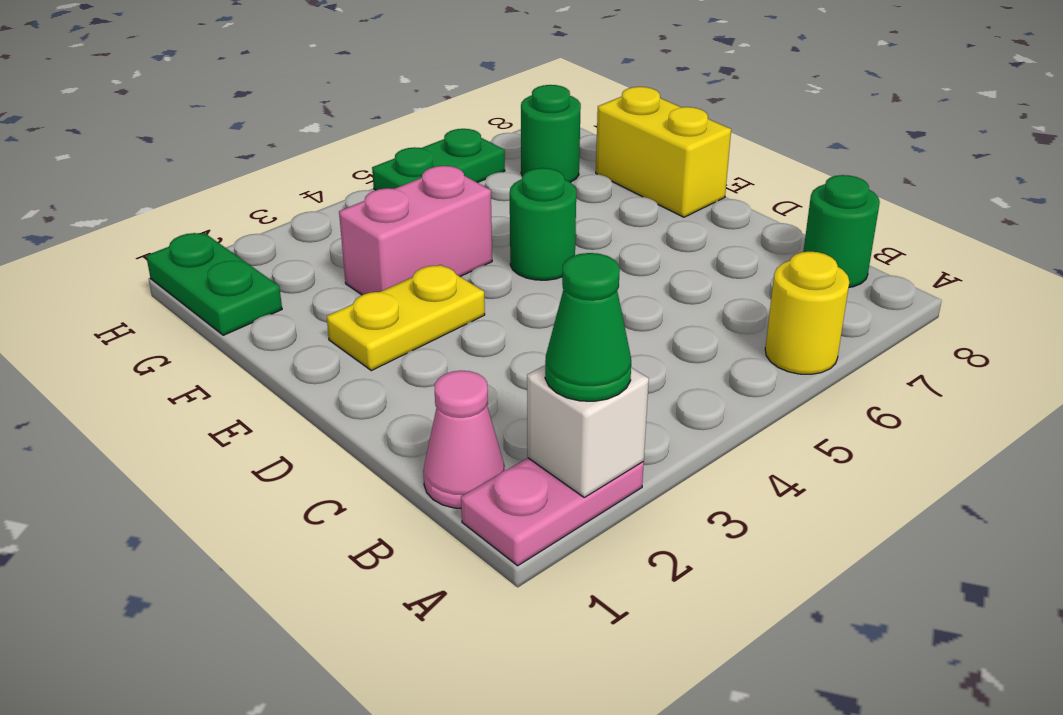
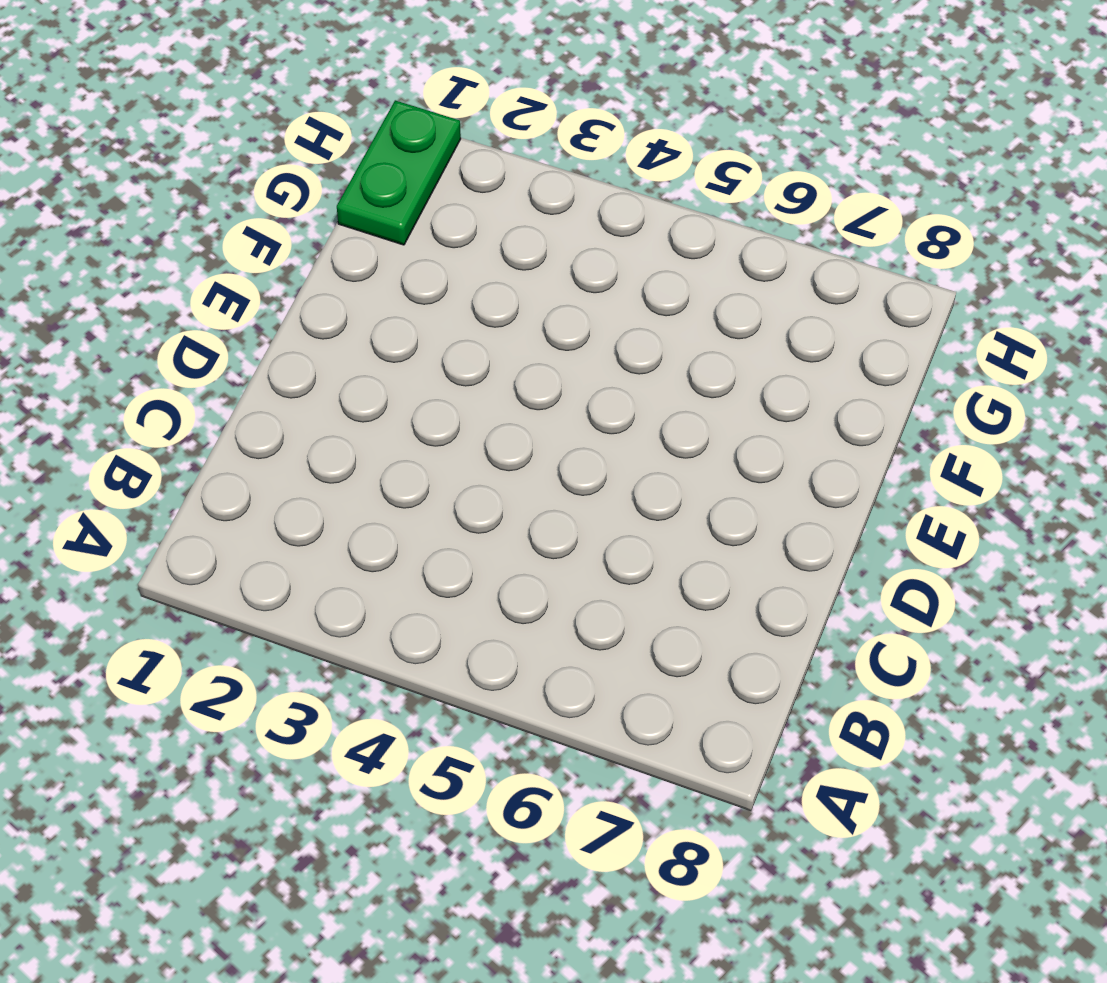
none -> pink plate A1:A2 level 1
none -> yellow round brick A6 level 1
none -> pink cone B1 level 1

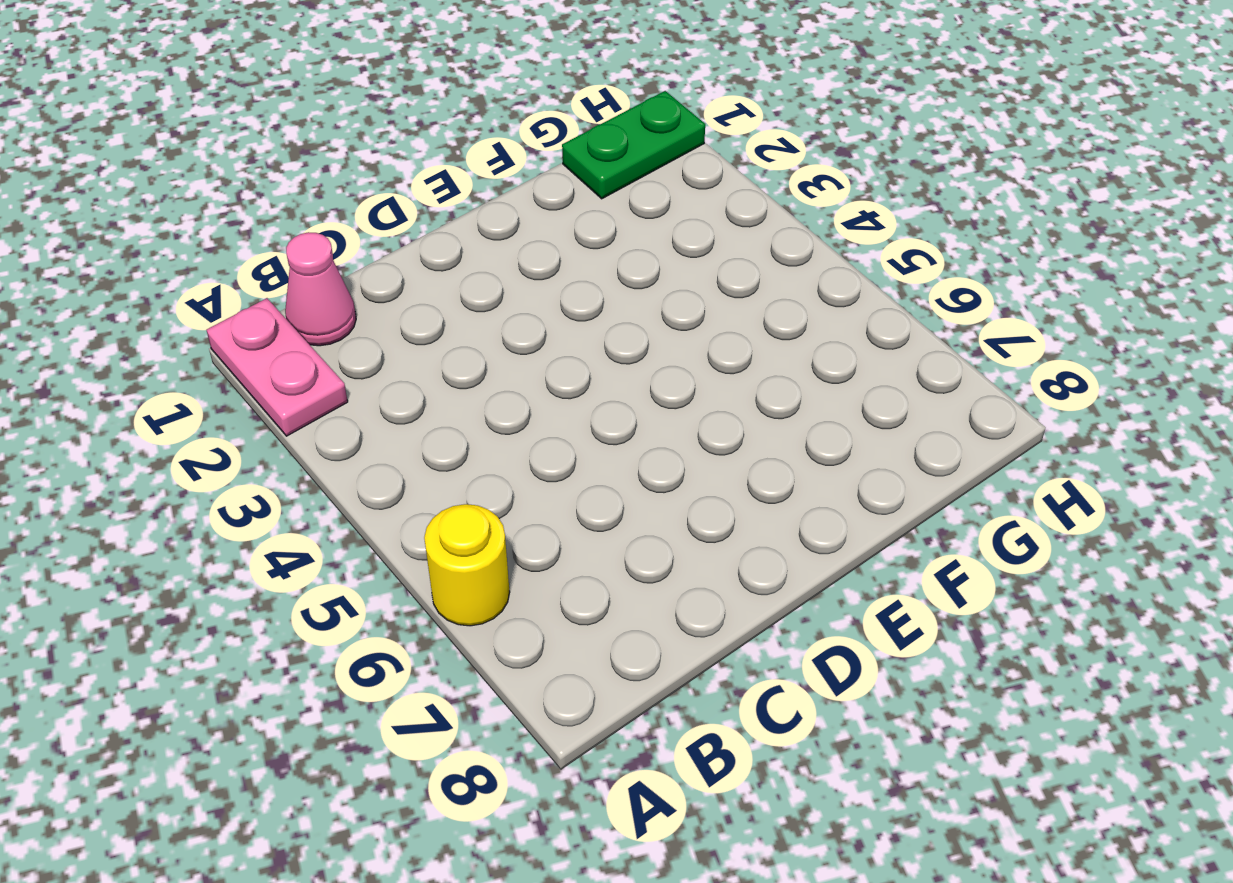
none -> green round brick B8 level 1
none -> yellow plate E2:E3 level 1
none -> green round brick E5 level 1

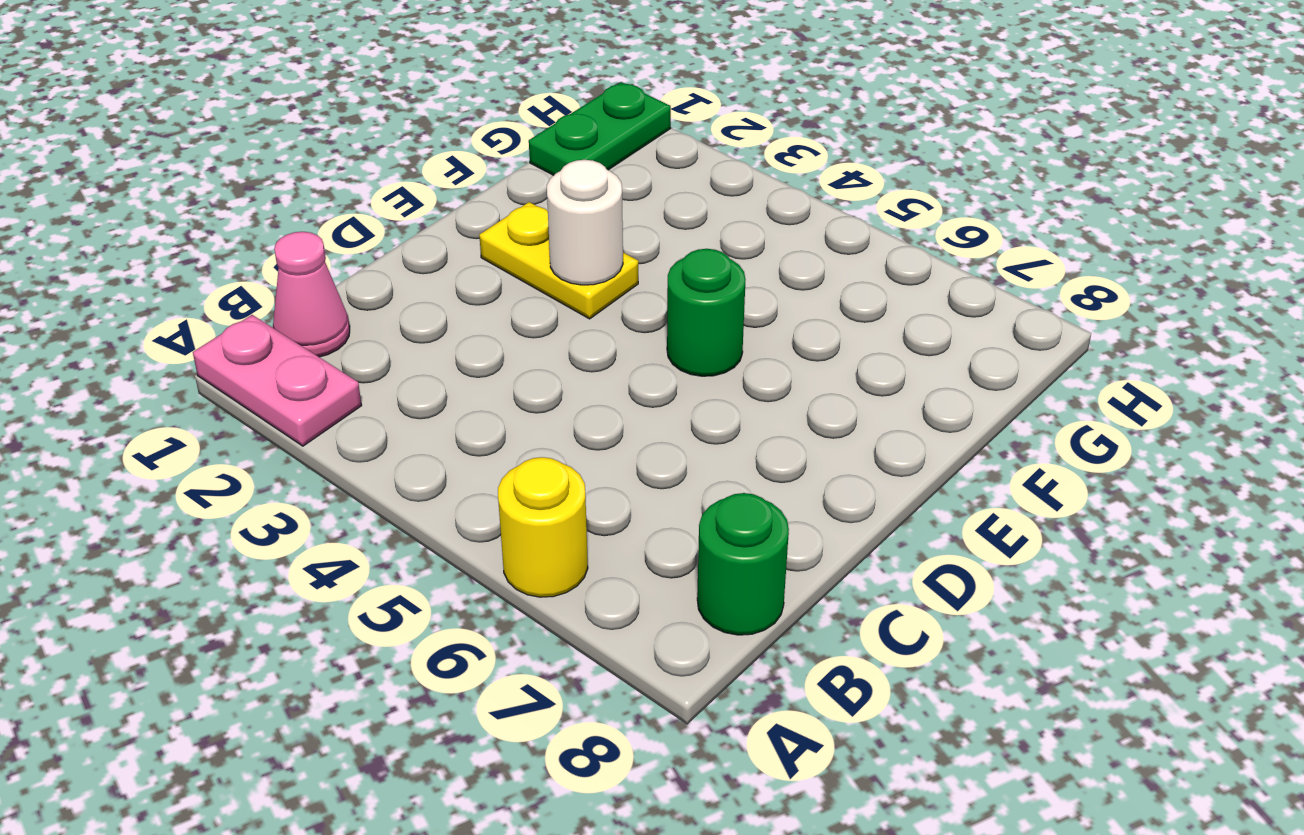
white round brick E3 level 2 -> none
none -> yellow brick E8:F8 level 1
none -> pink brick F3:F4 level 1
none -> green round brick G7 level 1

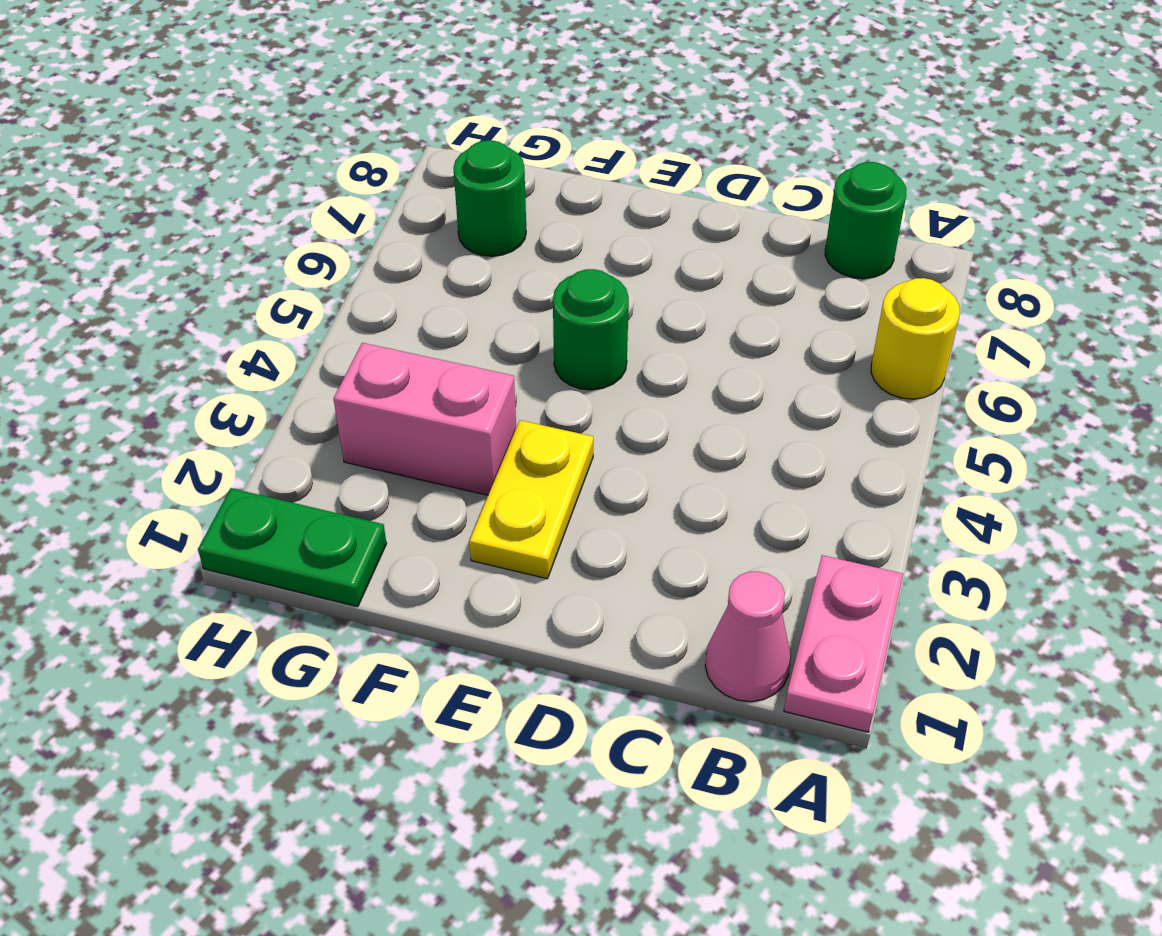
pink brick F3:G3 level 1 -> pink brick F3:F4 level 1
none -> yellow brick E8:F8 level 1
none -> green plate H5:H6 level 1
none -> white brick A2 level 2

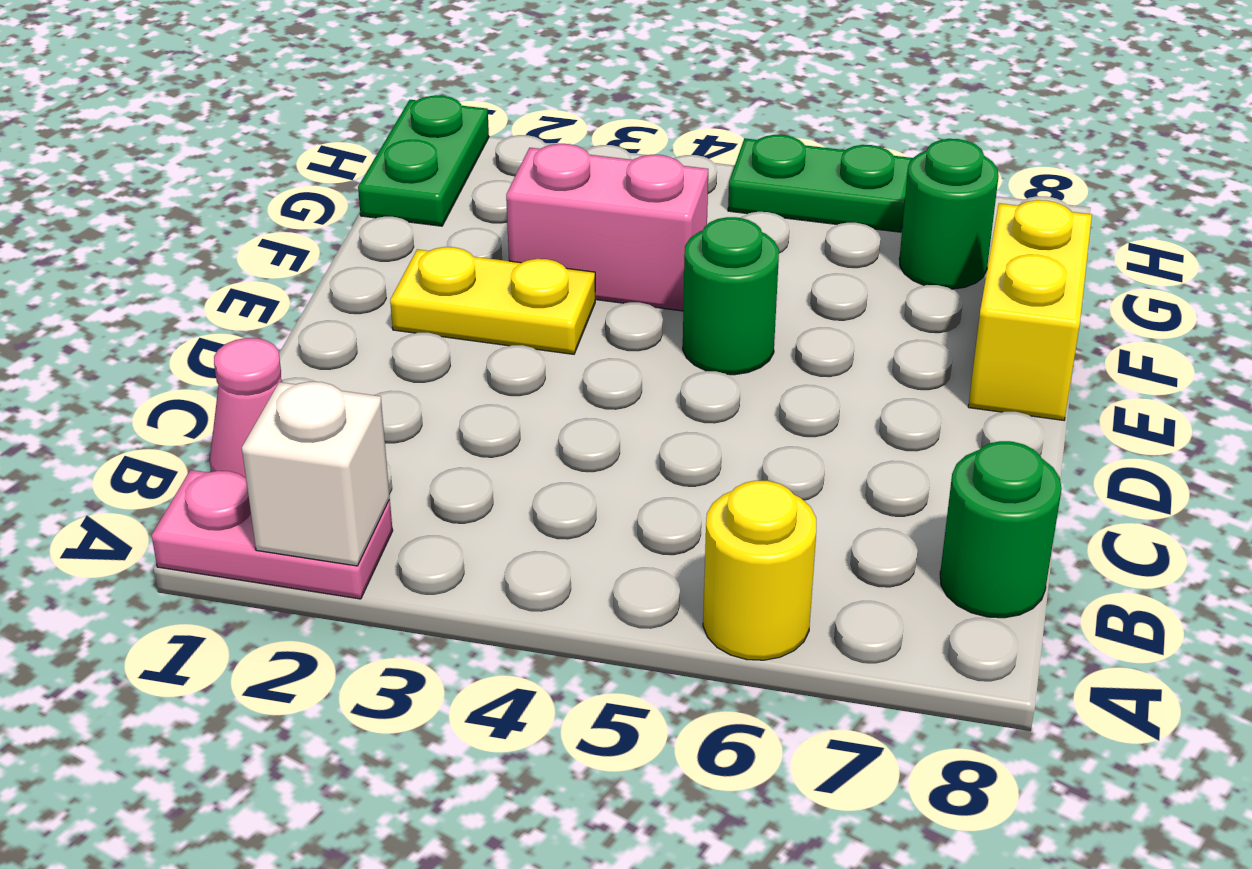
none -> green cone A2 level 3

